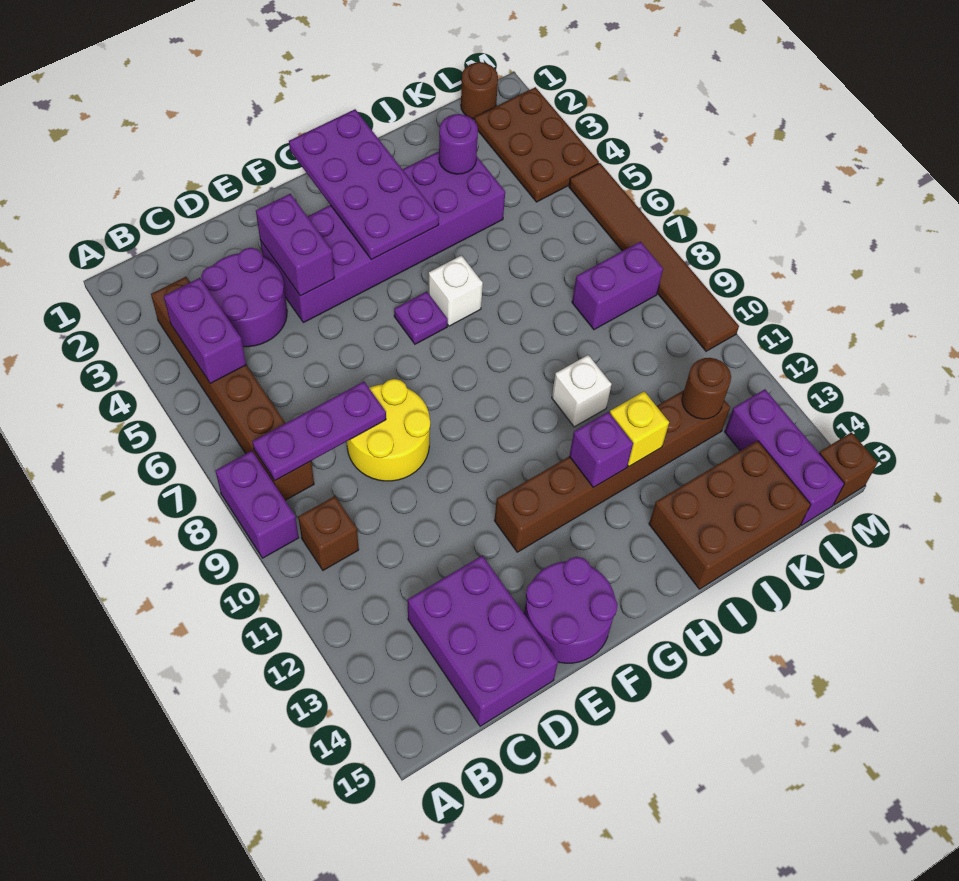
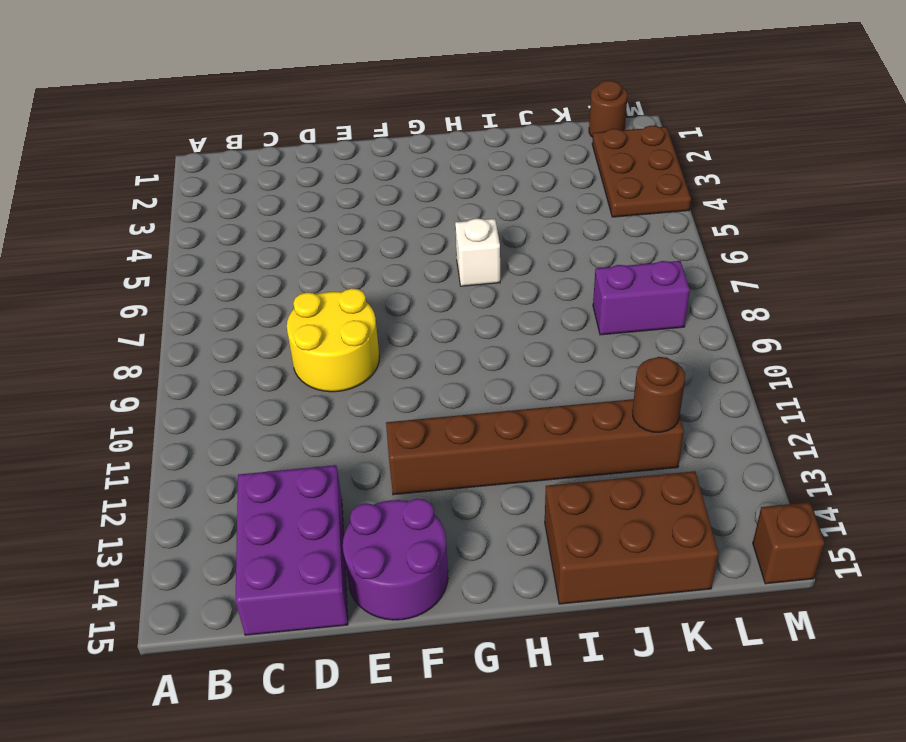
none -> purple brick A8:A9 level 1
none -> brown brick B3:B8 level 1
none -> brown brick B10 level 1

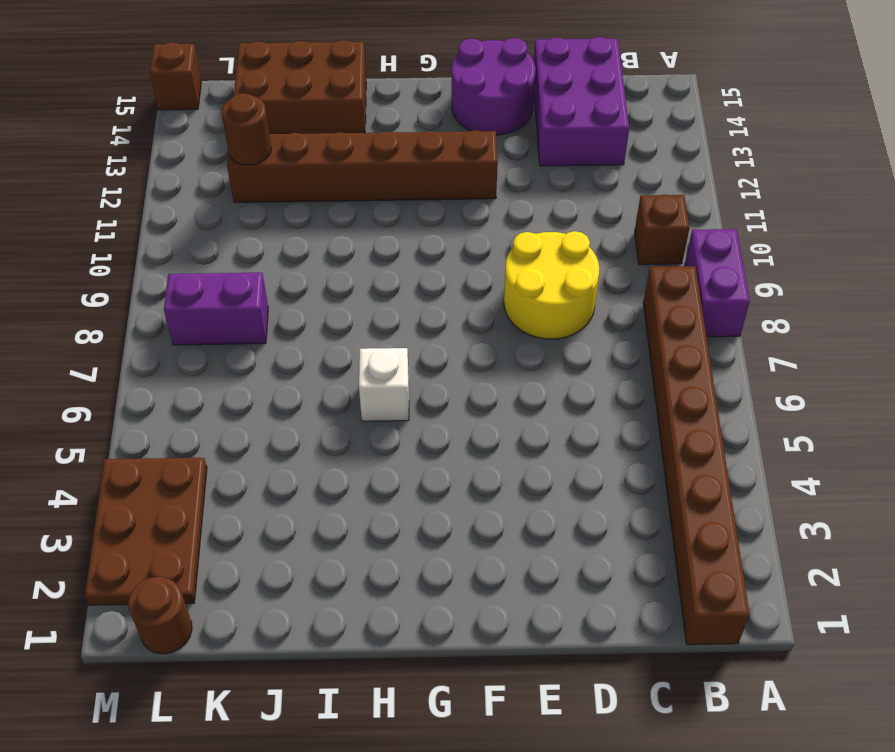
brown brick B1:B8 level 1 -> brown brick B3:B8 level 1
none -> purple round brick C3:D4 level 1
none -> purple brick E3:J4 level 1
none -> purple plate G6 level 1

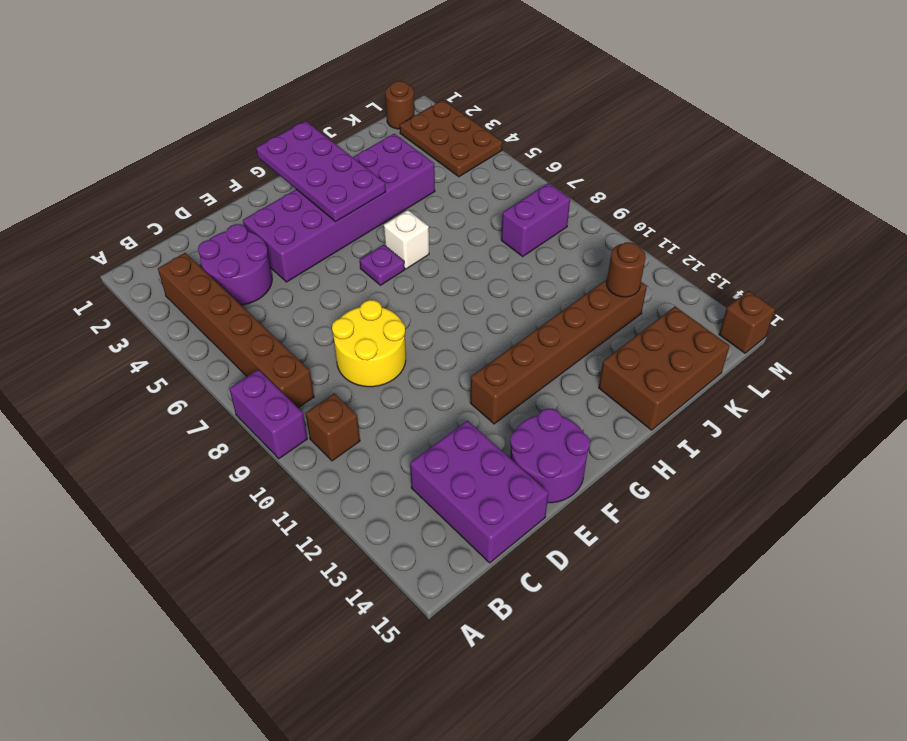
none -> white brick I10 level 1
none -> purple brick L13:L15 level 1
none -> brown tile M5:M10 level 1

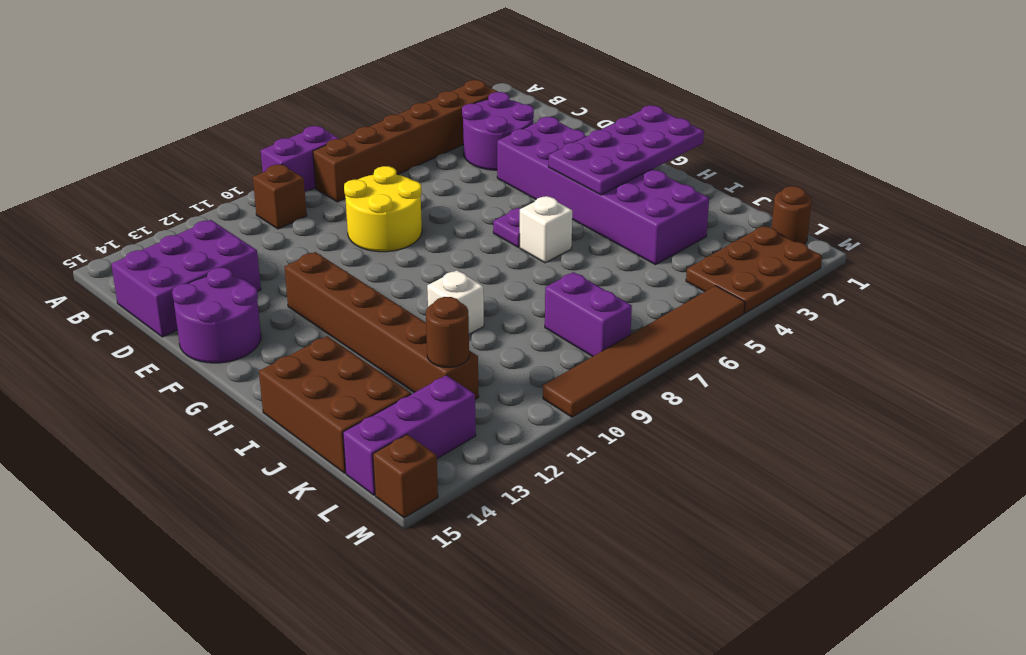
none -> purple brick B4:B5 level 2
none -> purple plate B8:D8 level 2
none -> purple brick E3:E4 level 2

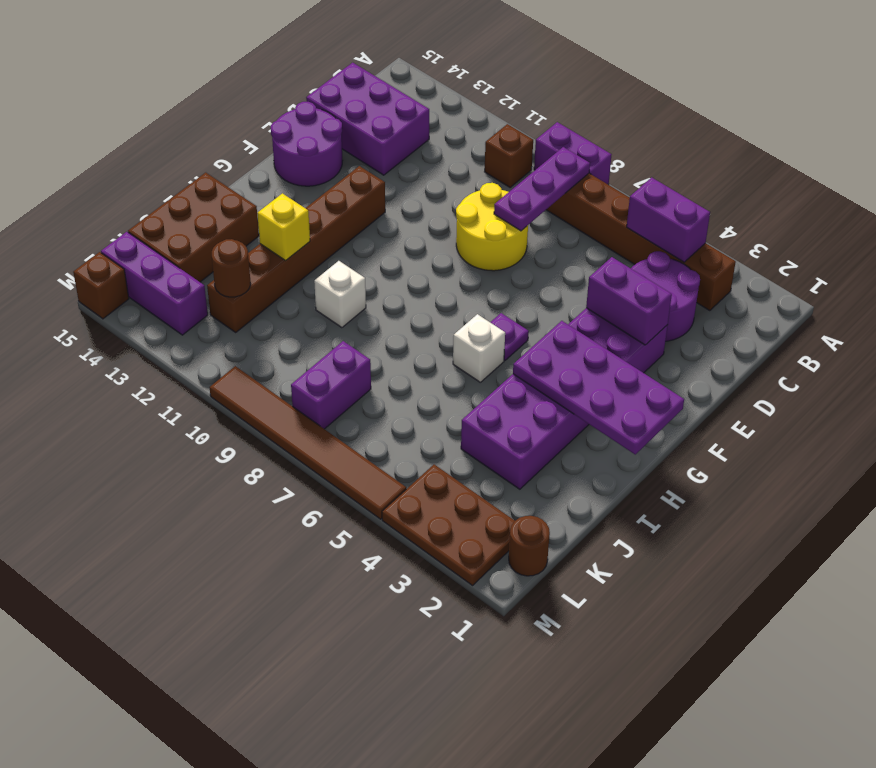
none -> purple brick H12 level 2
none -> purple round brick J3 level 2

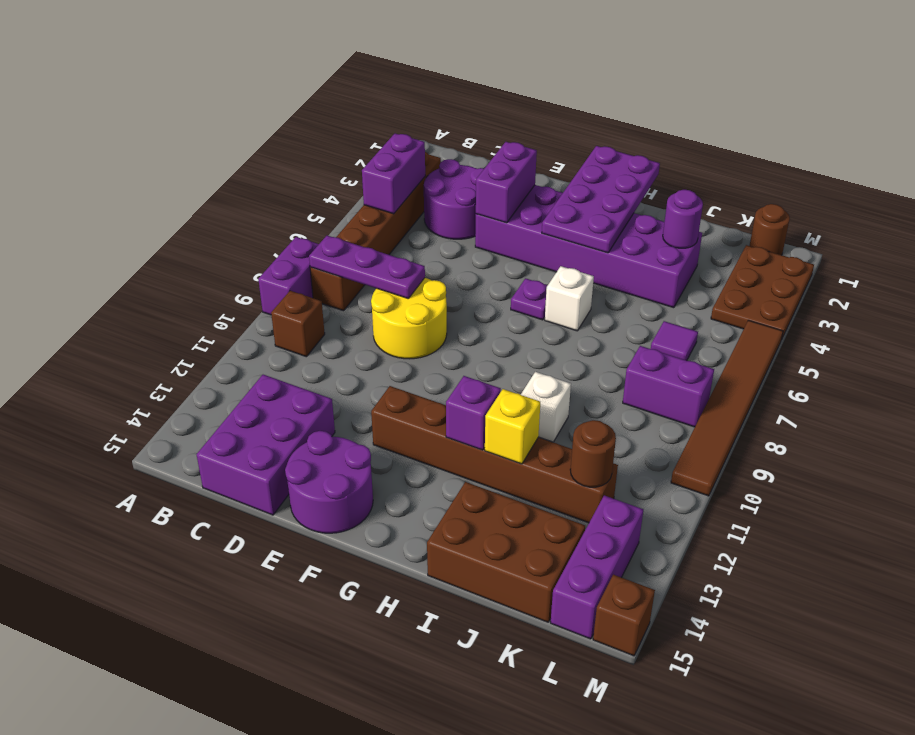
purple tile K6 level 1 -> none

